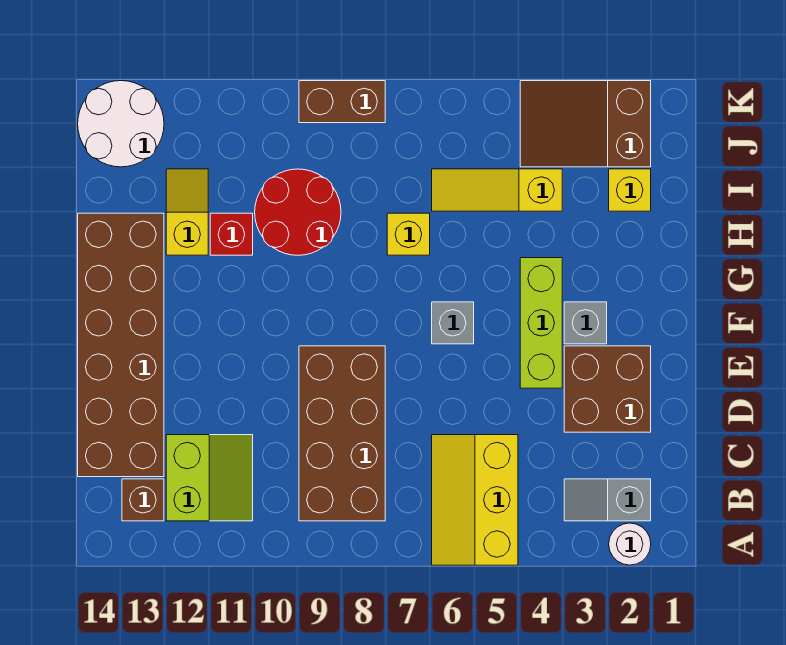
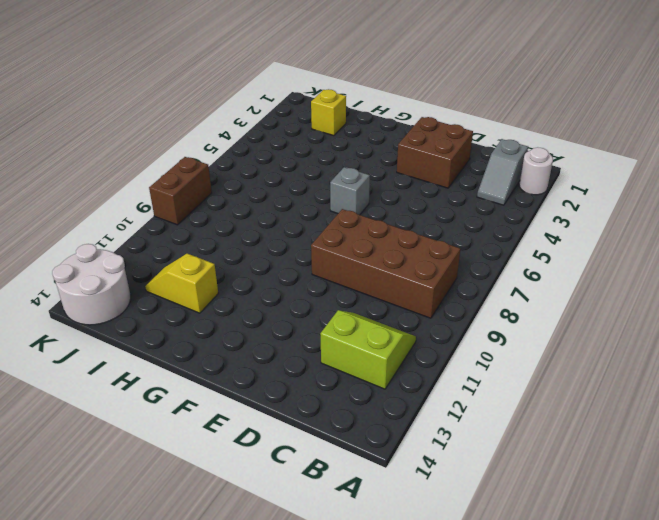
none -> yellow slope A5:C6 level 1 top 5
none -> brown brick B13 level 1
none -> brown brick C13:H14 level 1

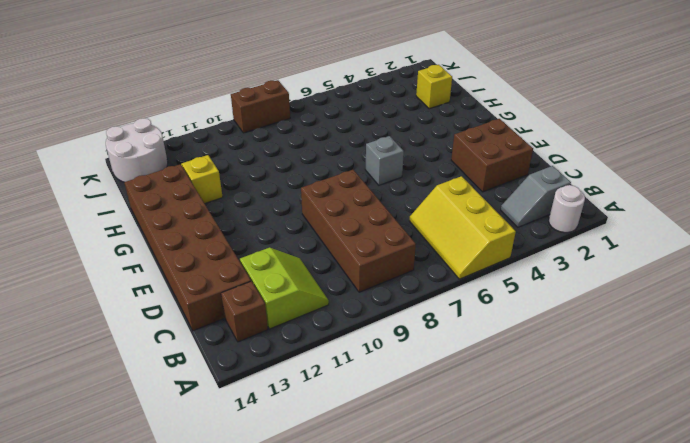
none -> lime brick E4:G4 level 1
none -> grey brick F3 level 1
none -> yellow brick H7 level 1

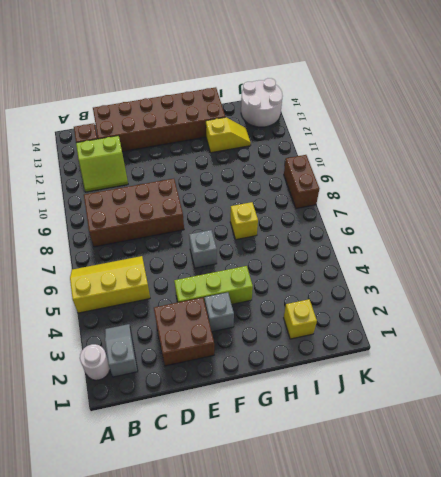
none -> red round brick H9:I10 level 1
none -> red brick H11 level 1
none -> yellow slope I4:I6 level 1 top 4

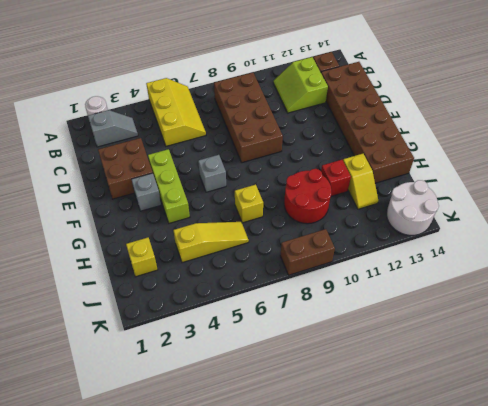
none -> brown slope J2:K4 level 1 top 2

